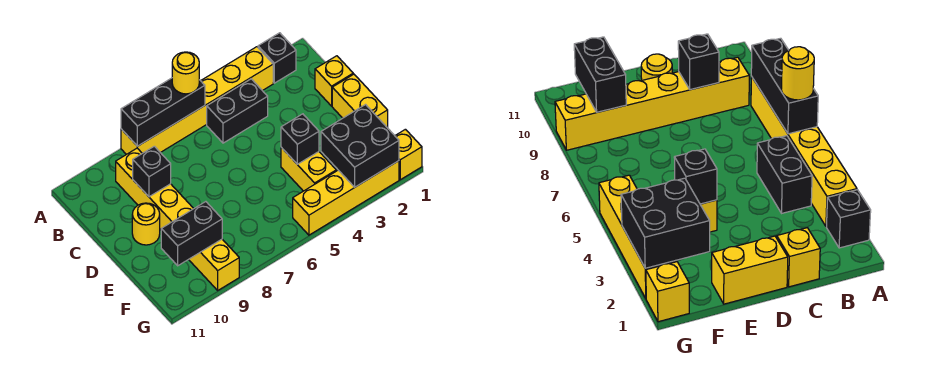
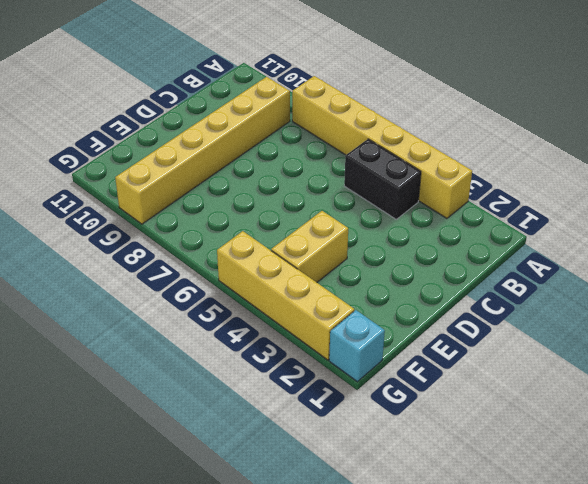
cyan brick G1 level 1 -> yellow brick G1 level 1
none -> black brick A2 level 1
none -> yellow brick C1 level 1
none -> yellow brick D1:E1 level 1

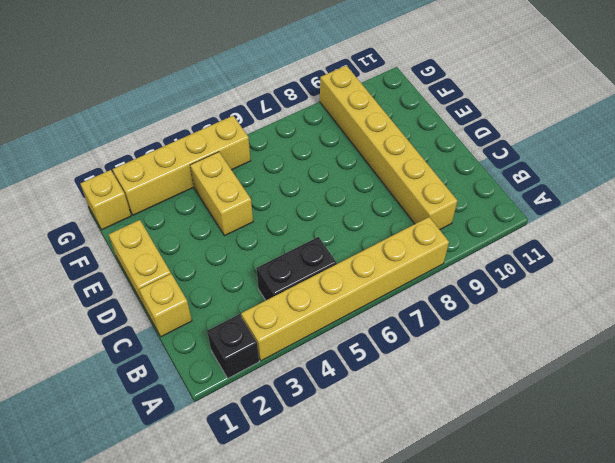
none -> yellow round brick D10 level 1
none -> black brick A6:A8 level 2
none -> black brick C9 level 2

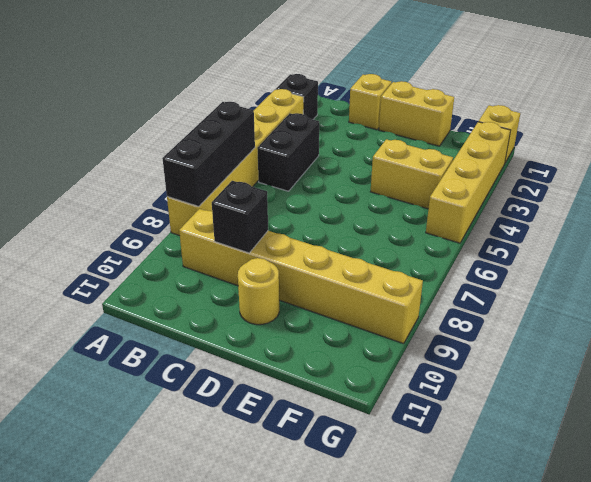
none -> black brick E4 level 2
none -> black brick F2:G3 level 2
none -> black brick F9:F10 level 2

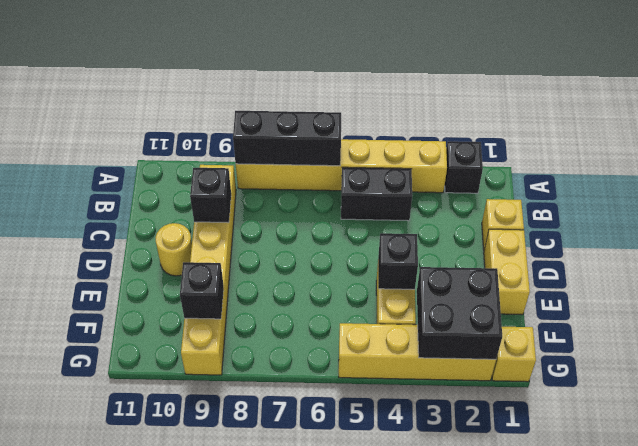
black brick F9 level 2 -> black brick F9:F10 level 2
none -> yellow round brick A6 level 3

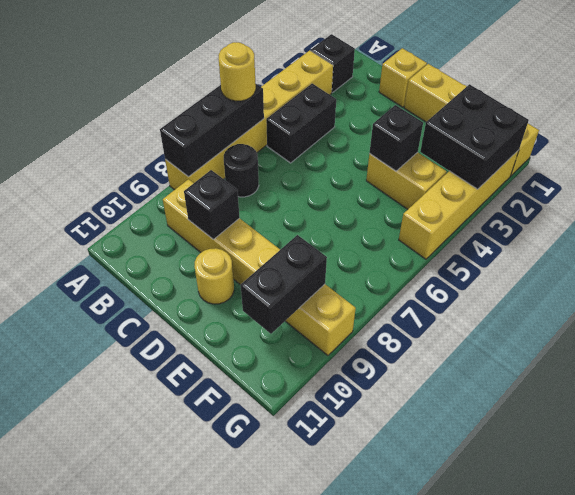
black round brick B7 level 1 -> none

